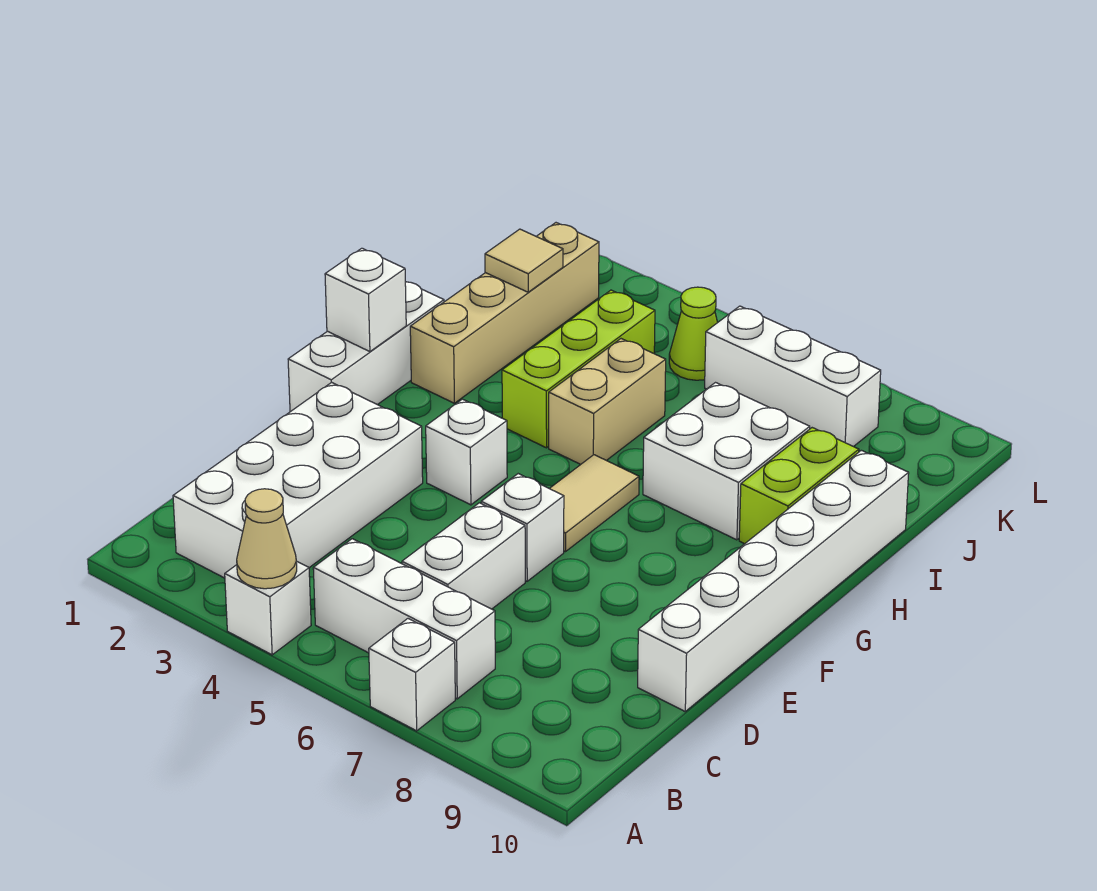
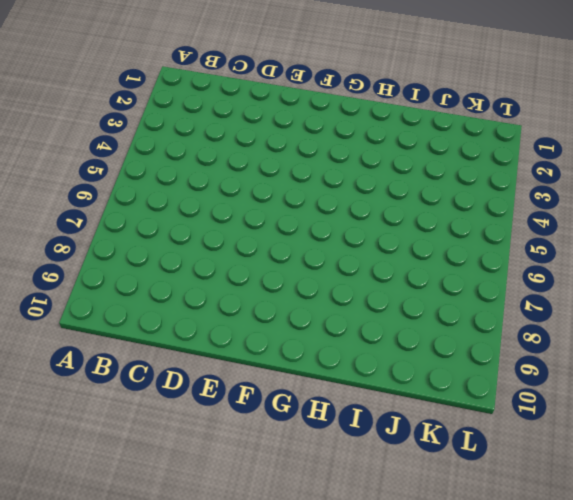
none -> white brick A4 level 1
none -> white brick A7 level 1
none -> white brick B2:E3 level 1

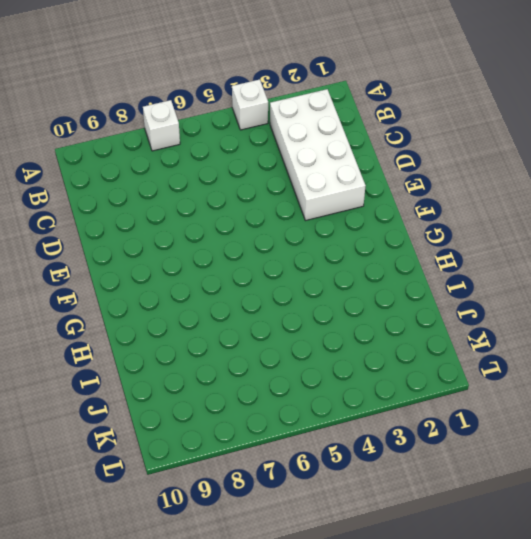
none -> white brick B5:B7 level 1
none -> white brick C6:D6 level 1
none -> white brick D10:I10 level 1

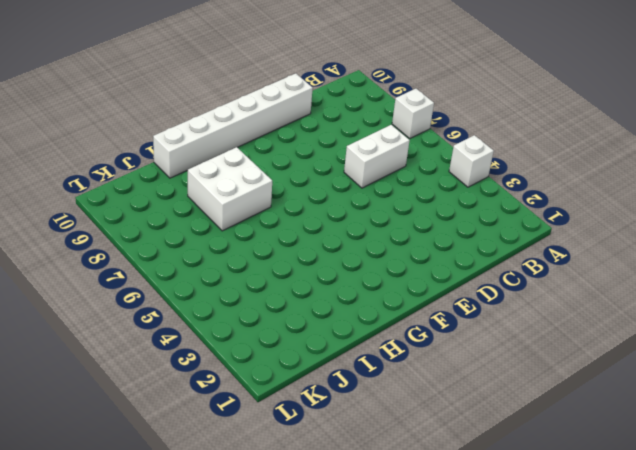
none -> white brick B2:E3 level 1
none -> white brick B5:B7 level 1
none -> white brick E6 level 1

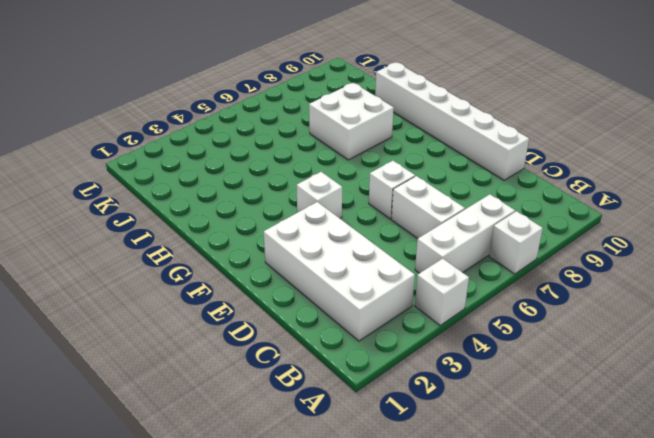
none -> white brick F1:H1 level 1
none -> tan tile F6:G6 level 1
none -> tan brick H2:K2 level 1

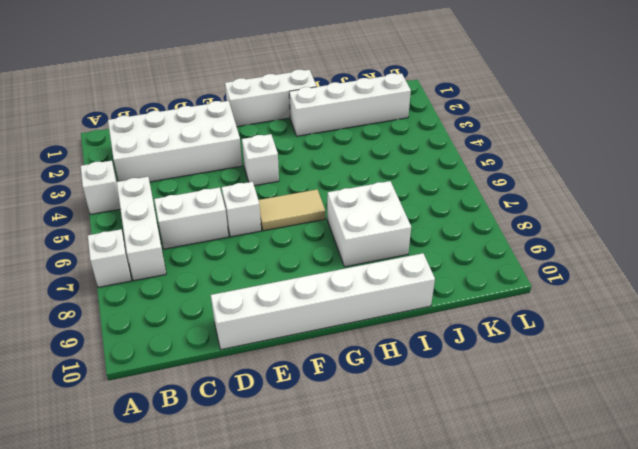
white brick H2:K2 level 1 -> tan brick H2:K2 level 1
none -> lime brick H4:J4 level 1
none -> tan brick H5:I5 level 1
none -> lime brick H9:I9 level 1

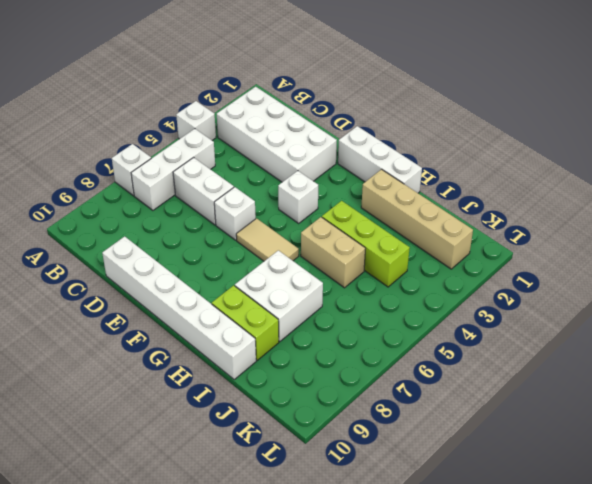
none -> lime cone K5 level 1
none -> white brick K6:K8 level 1
none -> tan cone A4 level 2

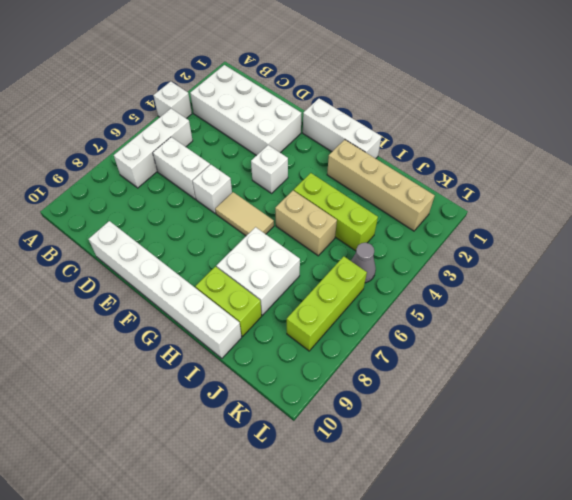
grey cone K5 level 1 -> lime cone K5 level 1
lime brick K6:K8 level 1 -> white brick K6:K8 level 1
none -> white brick A7 level 1
none -> tan cone A4 level 2
none -> white brick G1 level 2

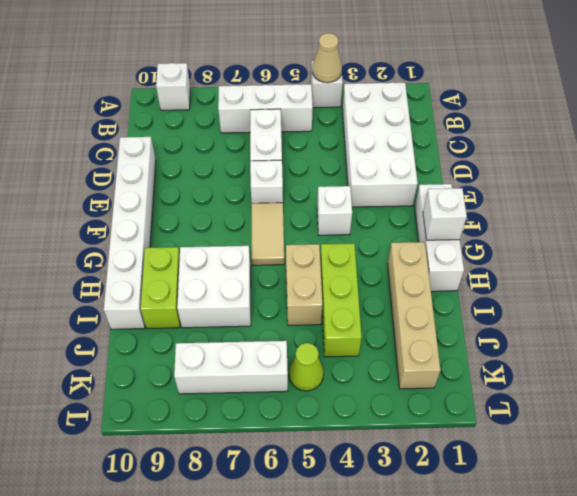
white brick A9 level 1 -> white brick A7 level 1
none -> tan tile J2 level 2

